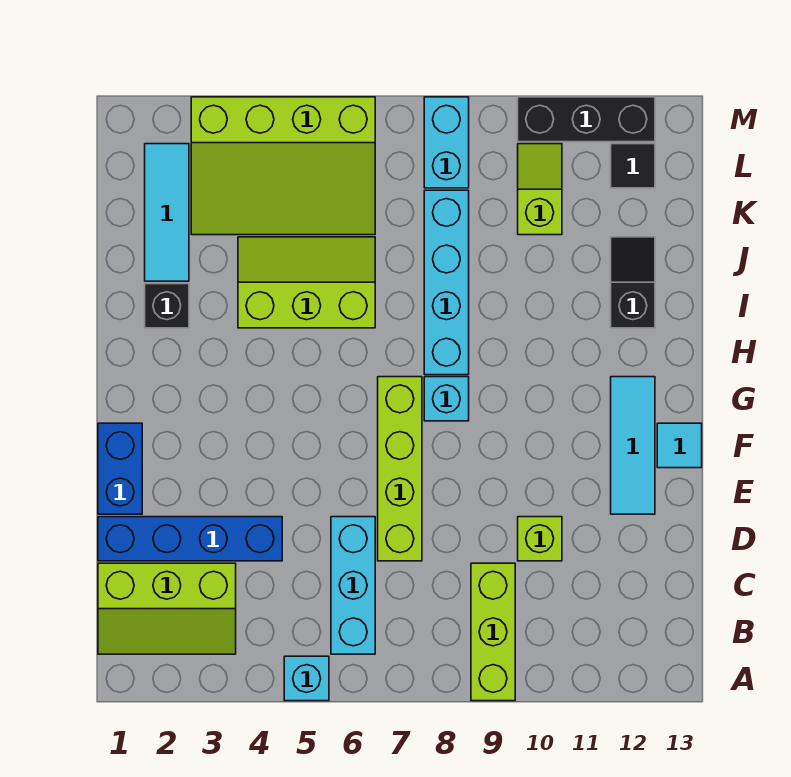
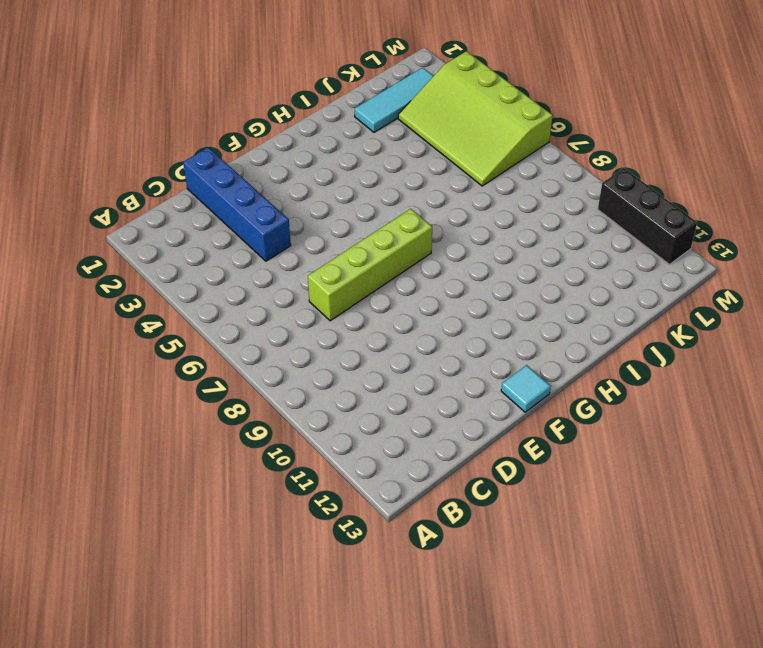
none -> cyan brick A5 level 1
none -> lime brick A9:C9 level 1
none -> lime slope B1:C3 level 1 top C

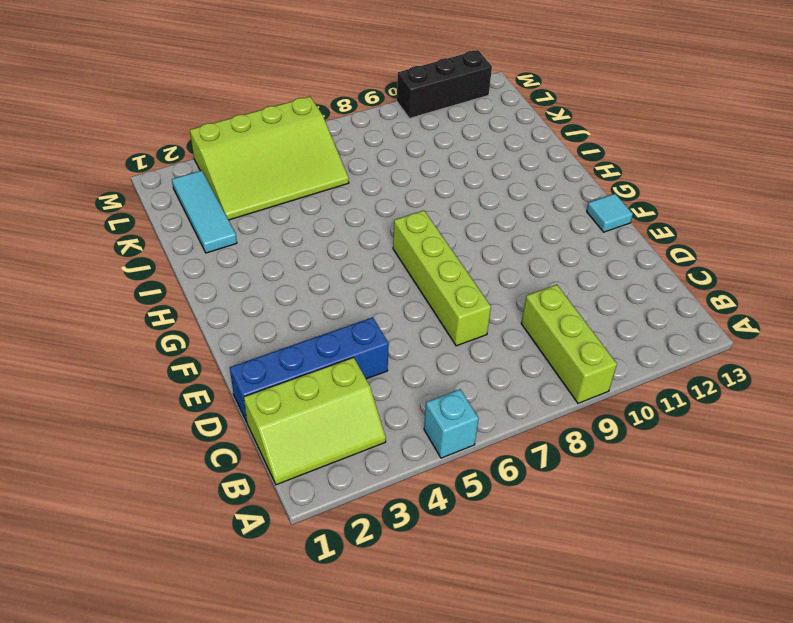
none -> cyan brick B6:D6 level 1
none -> lime brick D10 level 1
none -> blue brick E1:F1 level 1

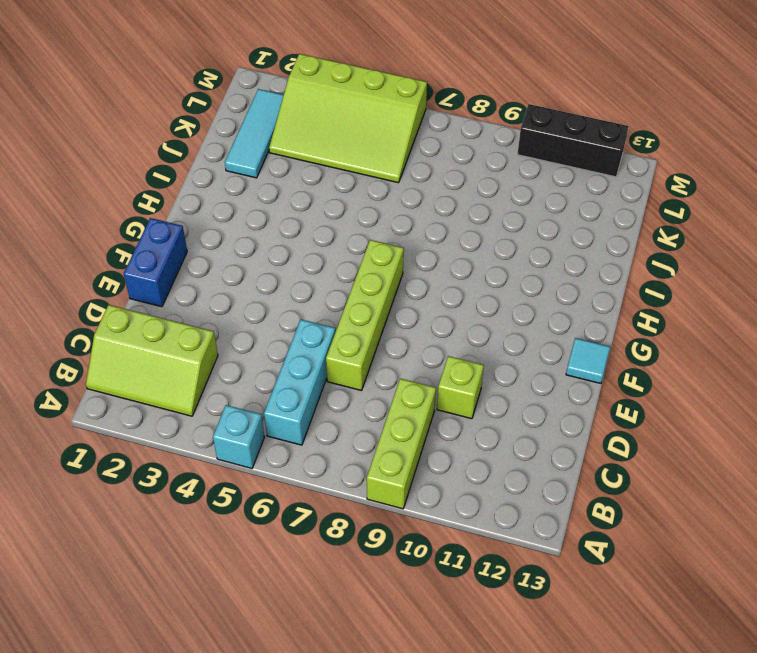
none -> blue brick D1:D4 level 1
none -> cyan tile E12:G12 level 1
none -> cyan brick G8 level 1

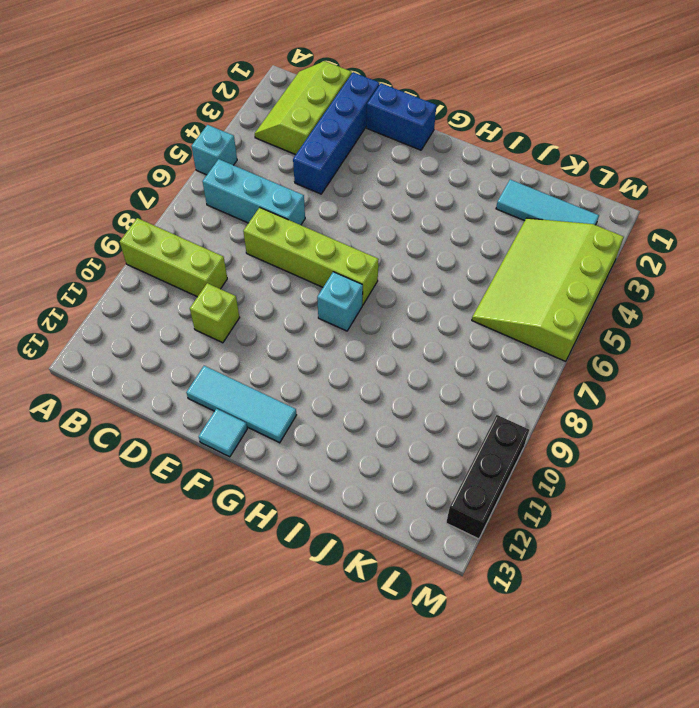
none -> cyan brick H8:K8 level 1
none -> black brick I2 level 1
none -> lime slope I4:J6 level 1 top I

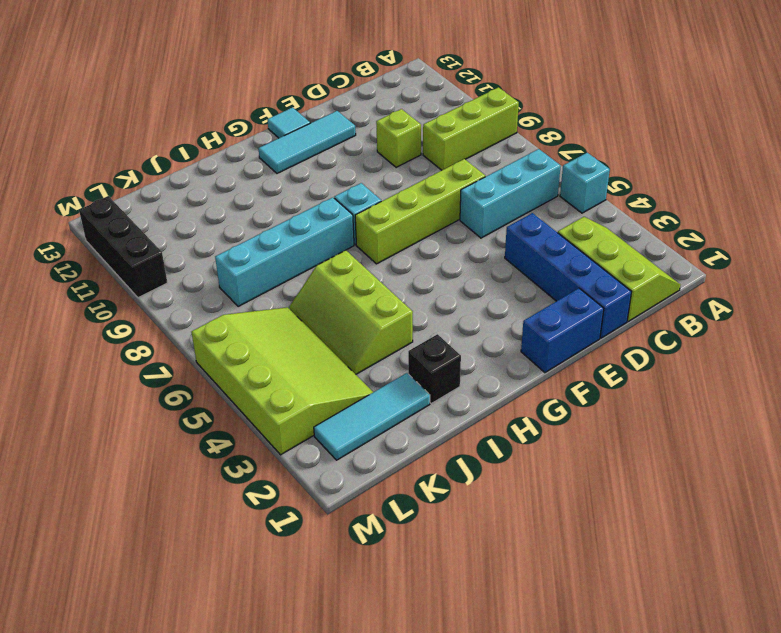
none -> black slope I12:J12 level 1 top I
none -> lime slope K10:L10 level 1 top K
none -> cyan brick L8:M8 level 1

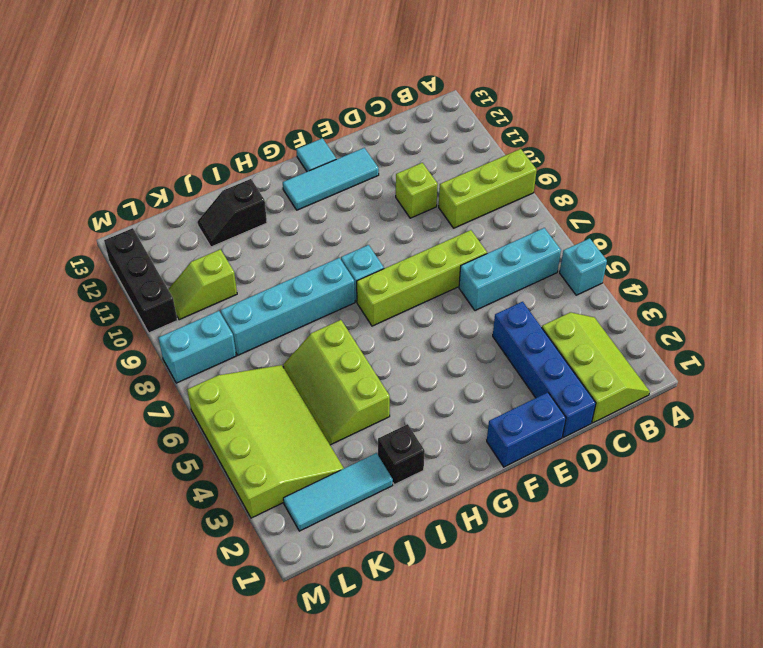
none -> black tile L12 level 1

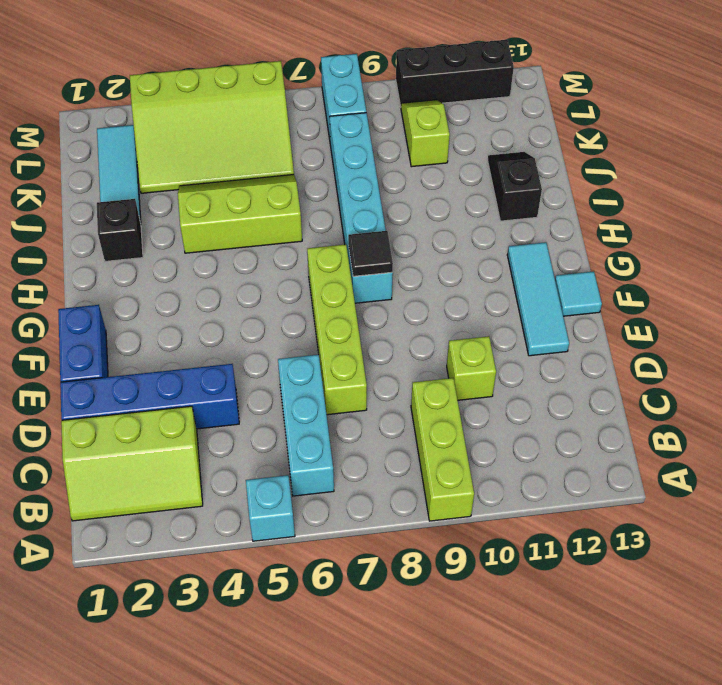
black tile G8 level 2 -> black tile L12 level 1

